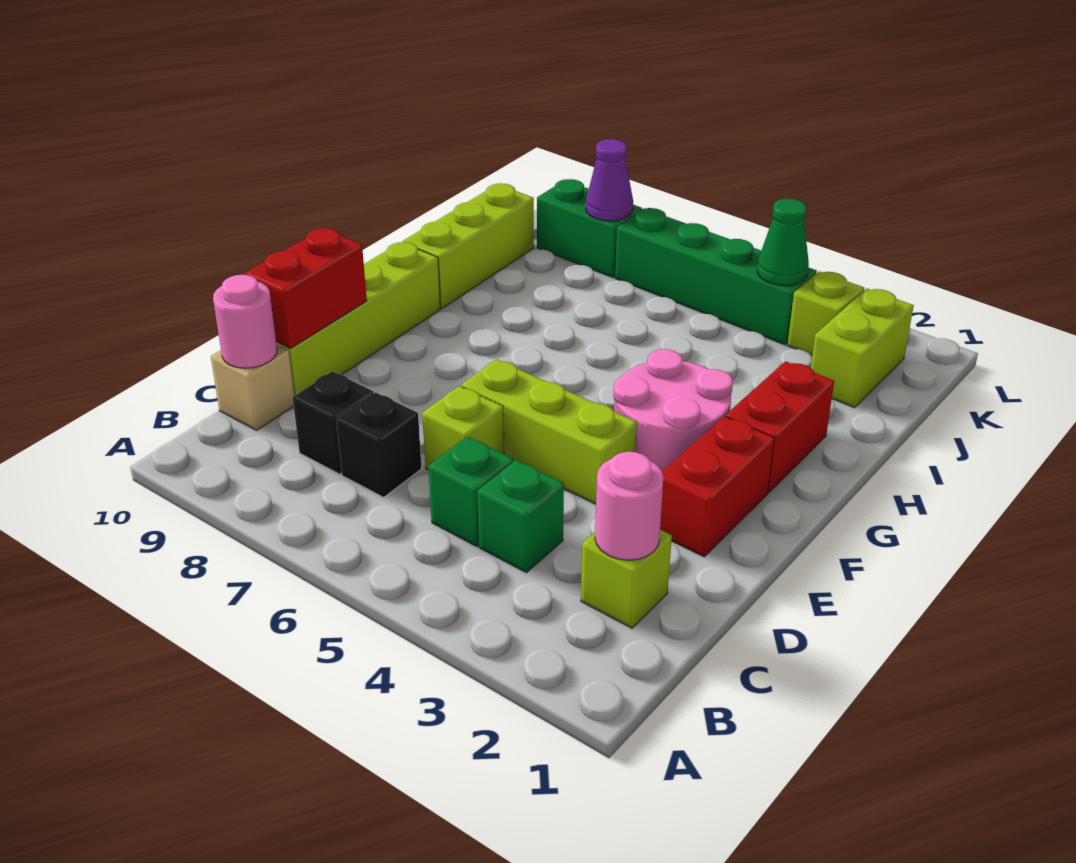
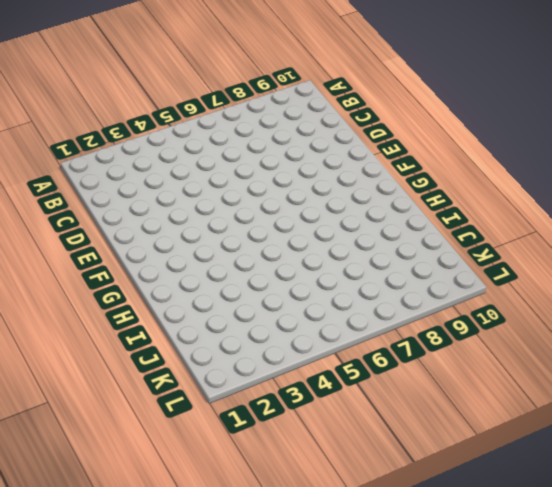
none -> lime brick C2 level 1
none -> green brick C4 level 1
none -> green brick C5 level 1

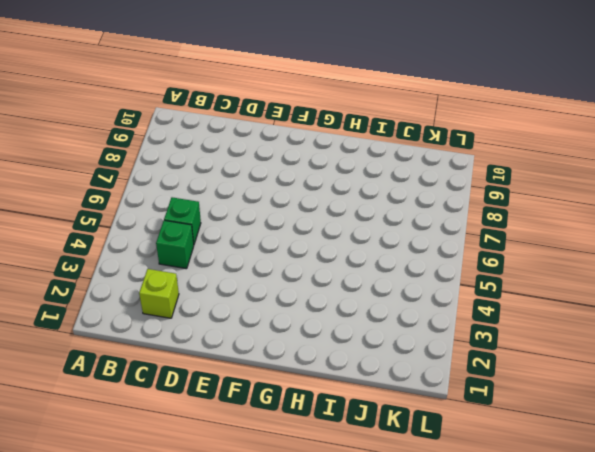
none -> black brick C7 level 1
none -> black brick C8 level 1
none -> tan brick C10 level 1

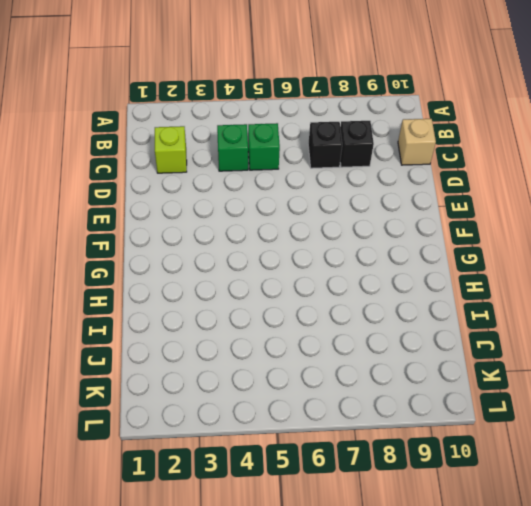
none -> lime brick D6 level 1
none -> lime brick D10:G10 level 1
none -> red brick E2:F2 level 1

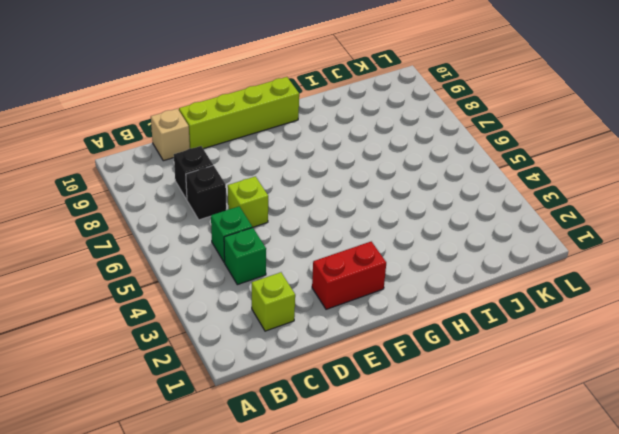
none -> lime brick E4:E6 level 1
none -> pink round brick F3:G4 level 1
none -> red brick G2:H2 level 1

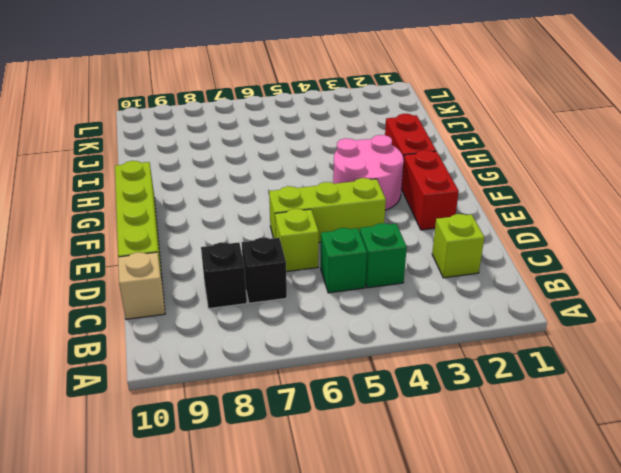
none -> lime brick H10:J10 level 1
none -> lime brick J2:K2 level 1
none -> lime brick K3 level 1

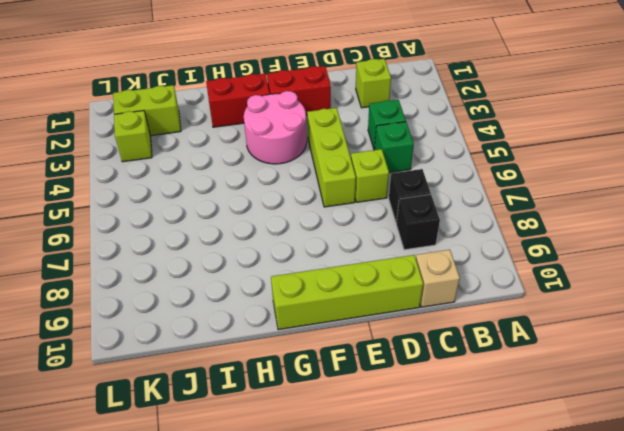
none -> lime brick H10:J10 level 1
none -> green brick K4:K7 level 1
none -> green brick K8:K9 level 1

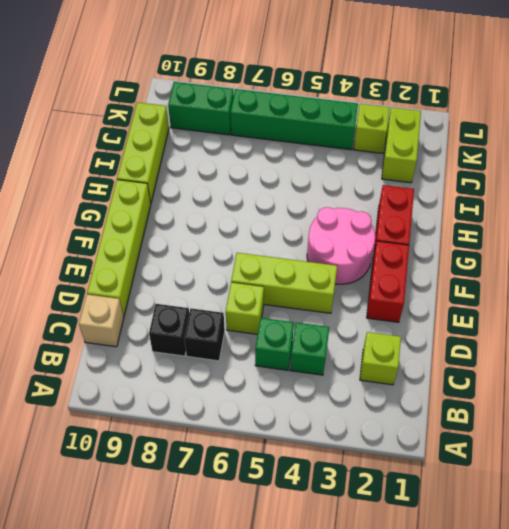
none -> pink round brick C2 level 2
none -> pink round brick C10 level 2
none -> red brick D10:E10 level 2

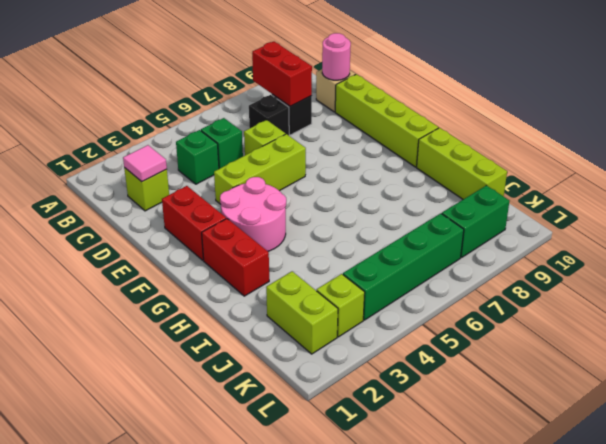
red brick B8:C8 level 2 -> red brick D10:E10 level 2
pink tile C2 level 2 -> pink round brick C2 level 2
none -> green cone K4 level 2
none -> purple cone K8 level 2

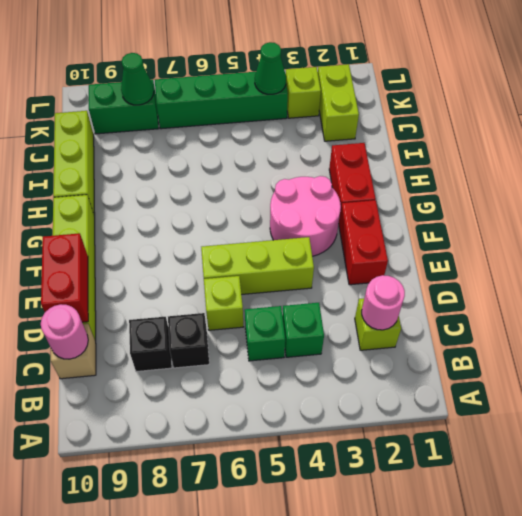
green cone K8 level 2 -> purple cone K8 level 2

